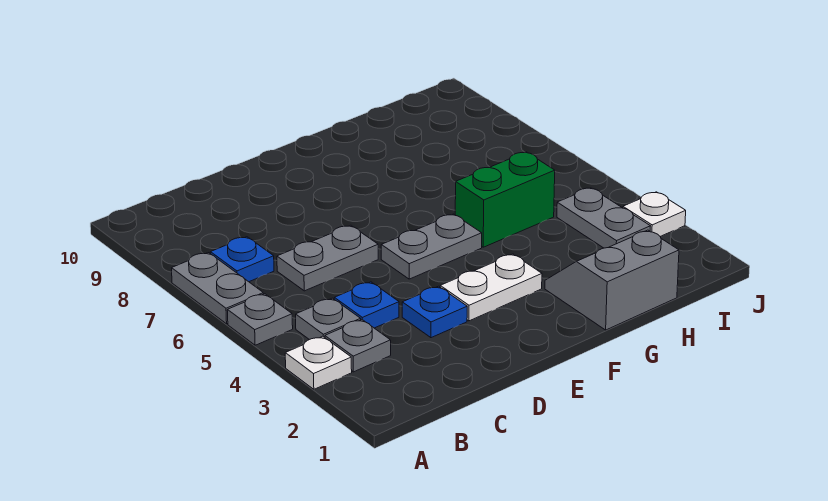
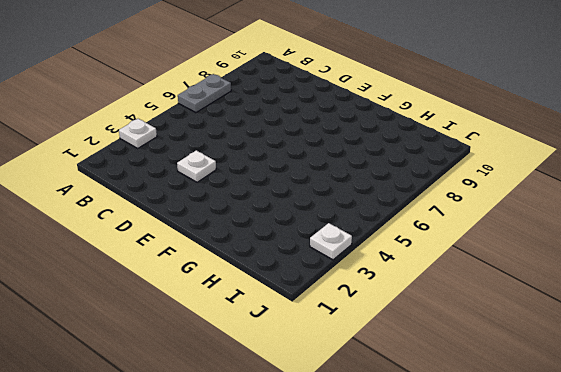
white plate D3 level 1 -> blue plate D3 level 1
none -> grey plate A5 level 1
none -> grey plate B3 level 1
none -> grey plate B4 level 1

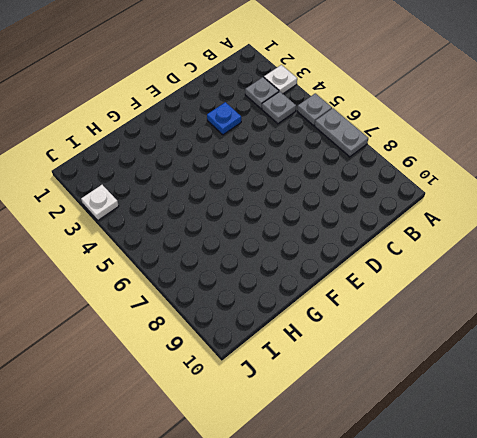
none -> blue plate B7 level 1
none -> blue plate C4 level 1
none -> grey plate C6:D6 level 1

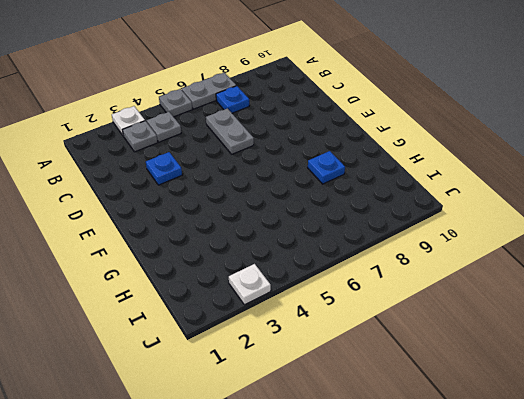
blue plate G8 level 1 -> blue plate C4 level 1
none -> white plate E3:F3 level 1
none -> grey plate E5:F5 level 1
none -> grey slope G1:H2 level 1 top 1

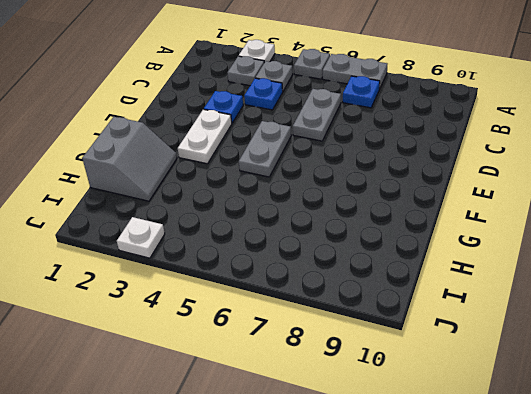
none -> green brick G5:H5 level 1
none -> grey plate I3:I4 level 1

